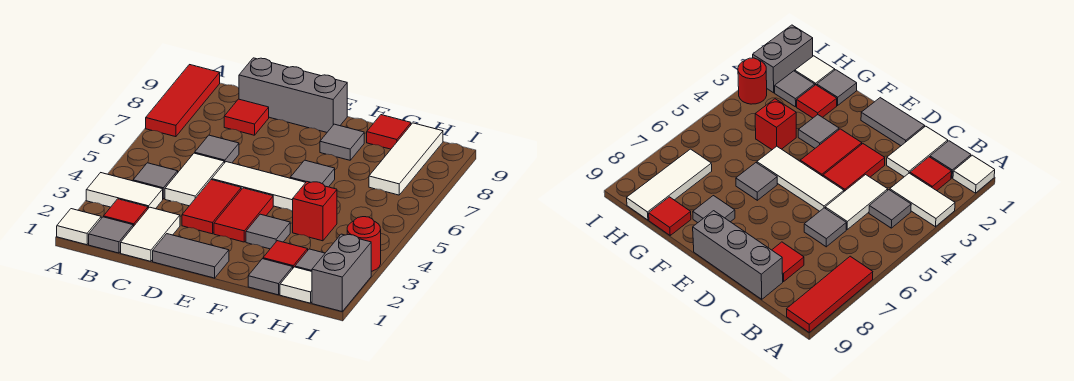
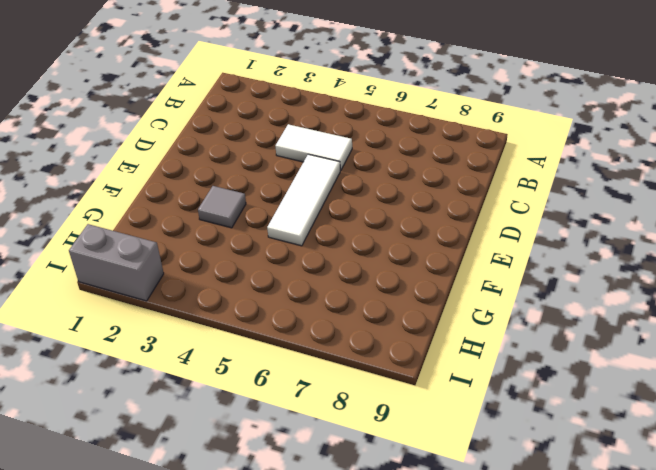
none -> white tile A1 level 1
none -> white tile A3:B3 level 1
none -> red tile A7:A9 level 1

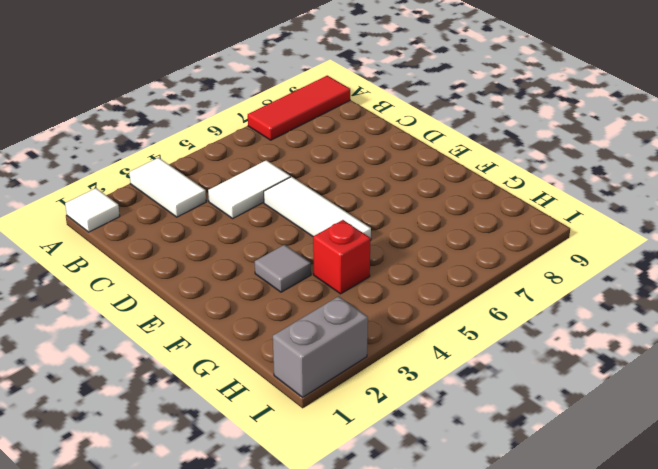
none -> grey tile B1 level 1
none -> red tile B2 level 1
none -> grey tile B4 level 1

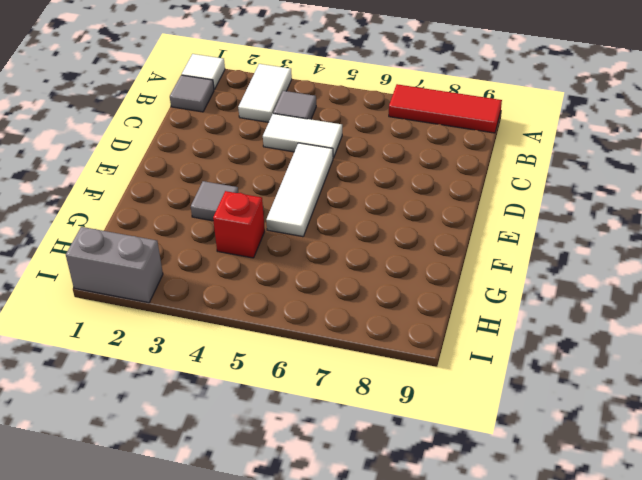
none -> red tile B2 level 1
none -> white tile C1:C2 level 1
none -> grey tile C6 level 1

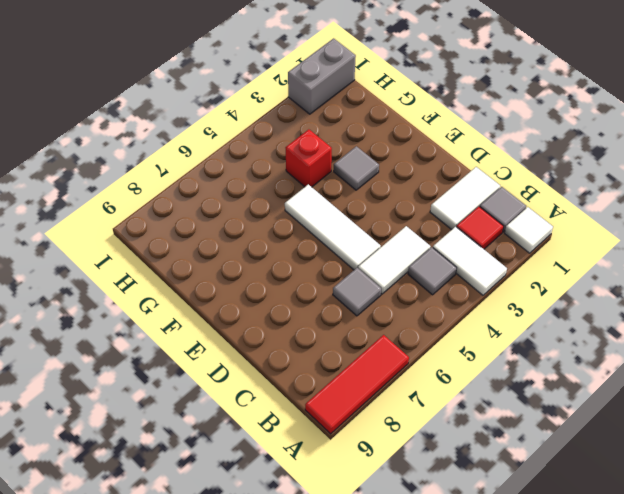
none -> red tile C8 level 1
none -> grey brick C9:E9 level 1
none -> grey tile D1:E1 level 1

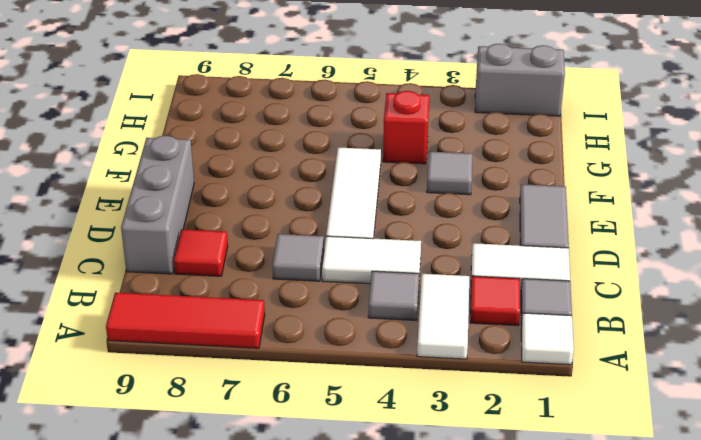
none -> red tile D3:D4 level 1
none -> red tile E3:E4 level 1
none -> grey tile F6 level 1

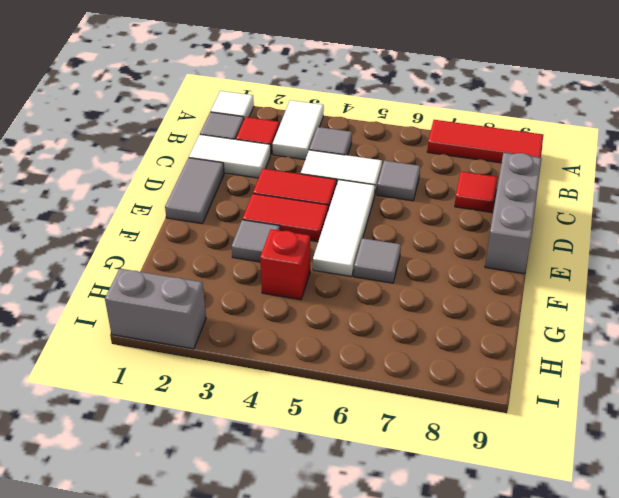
none -> grey tile F8 level 1
none -> grey tile G1 level 1
none -> red tile G2 level 1

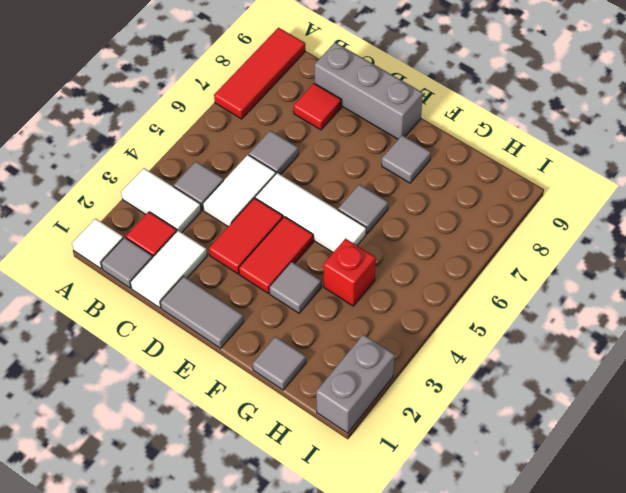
none -> red tile G2 level 1
none -> red tile G9 level 1
none -> white tile H1 level 1

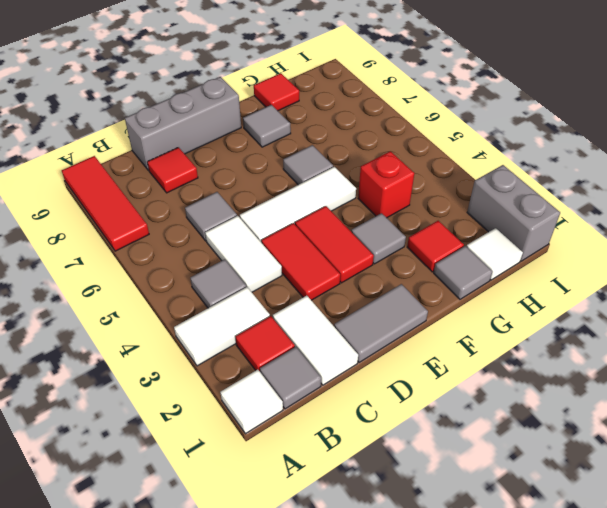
none -> grey tile H2 level 1
none -> white tile H7:H9 level 1
none -> red round brick I3 level 1

